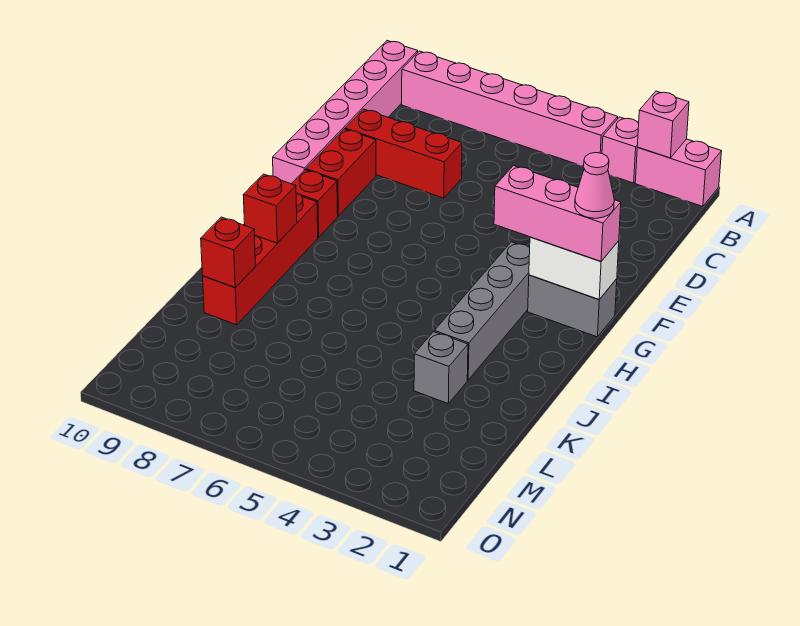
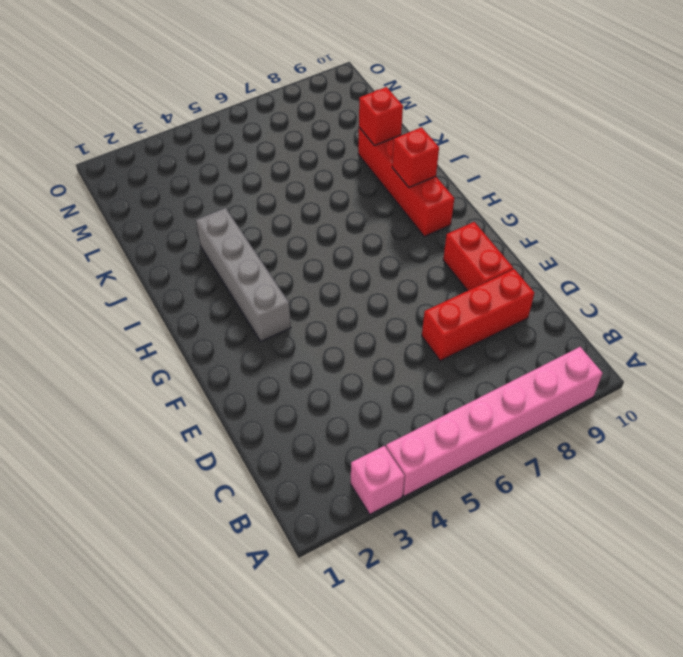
none -> pink brick A1:A2 level 1
none -> pink brick A10:F10 level 1
none -> grey brick G1:G2 level 1

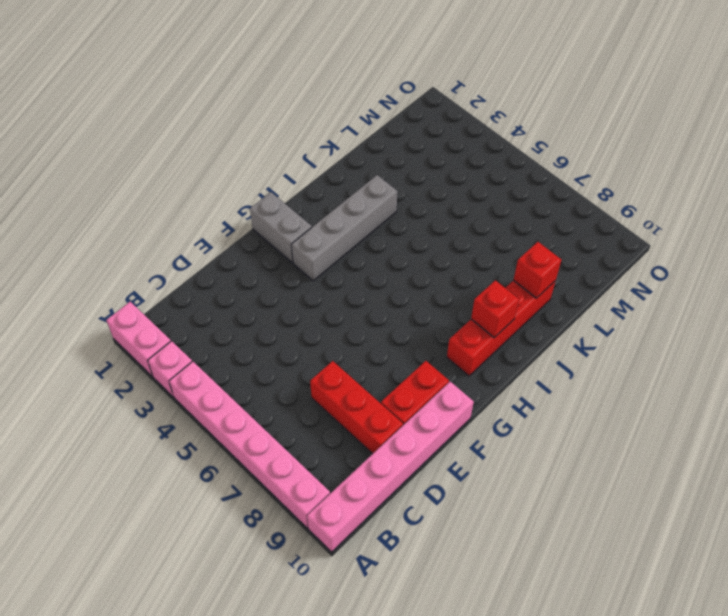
none -> red brick G9 level 1
none -> grey brick K3 level 1
none -> pink brick A2 level 2

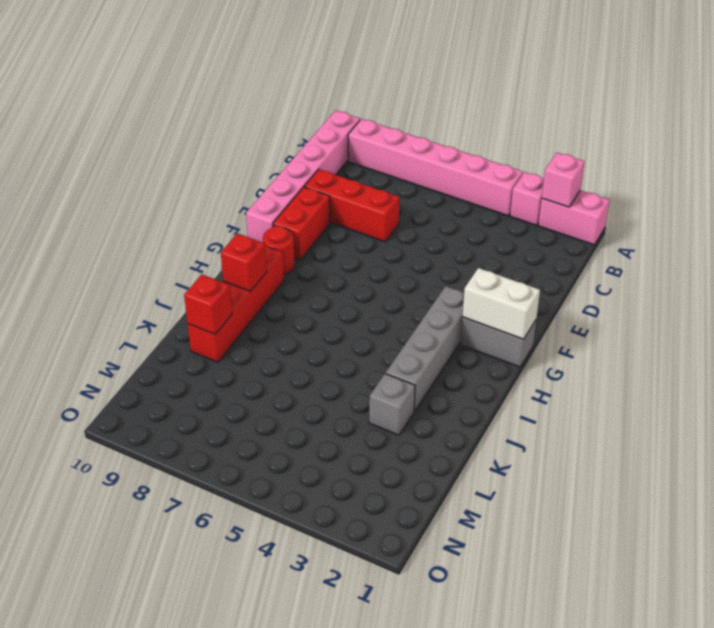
red round brick G9 level 1 -> red brick G9 level 1
none -> pink brick G1:G3 level 3
none -> pink cone G1 level 4

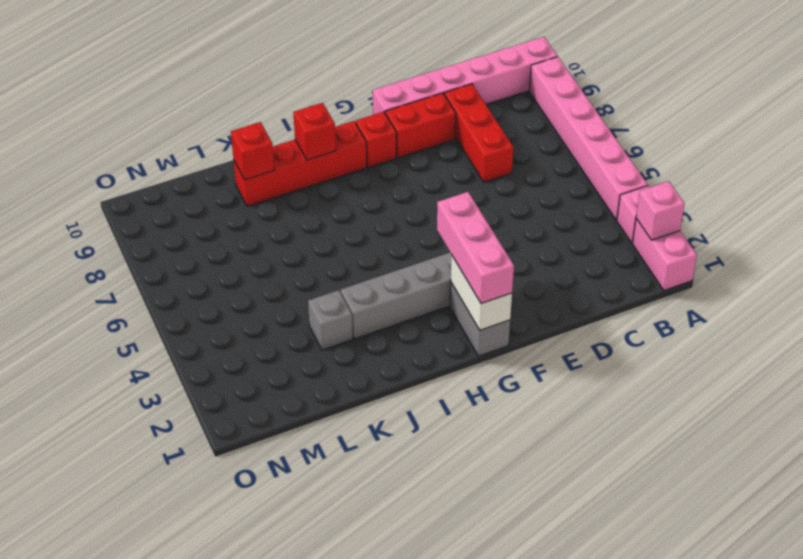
none -> pink cone G1 level 4

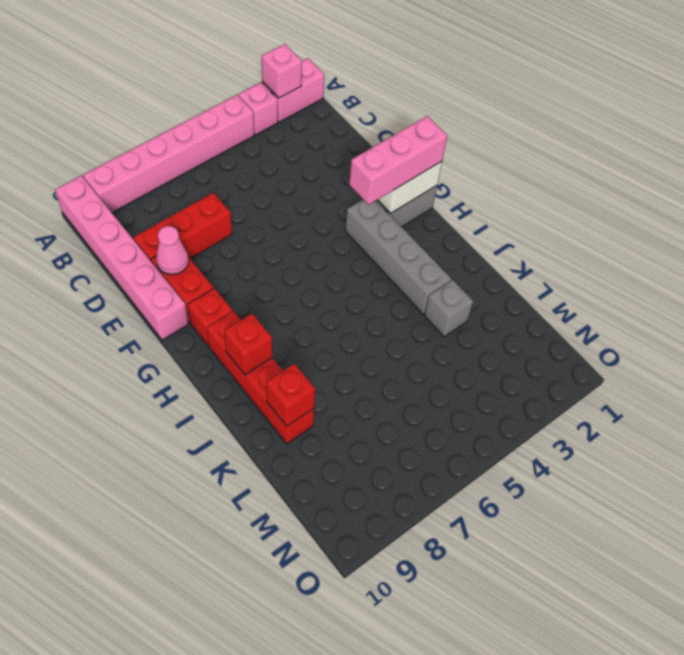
pink cone E9 level 2 -> pink cone G1 level 4

